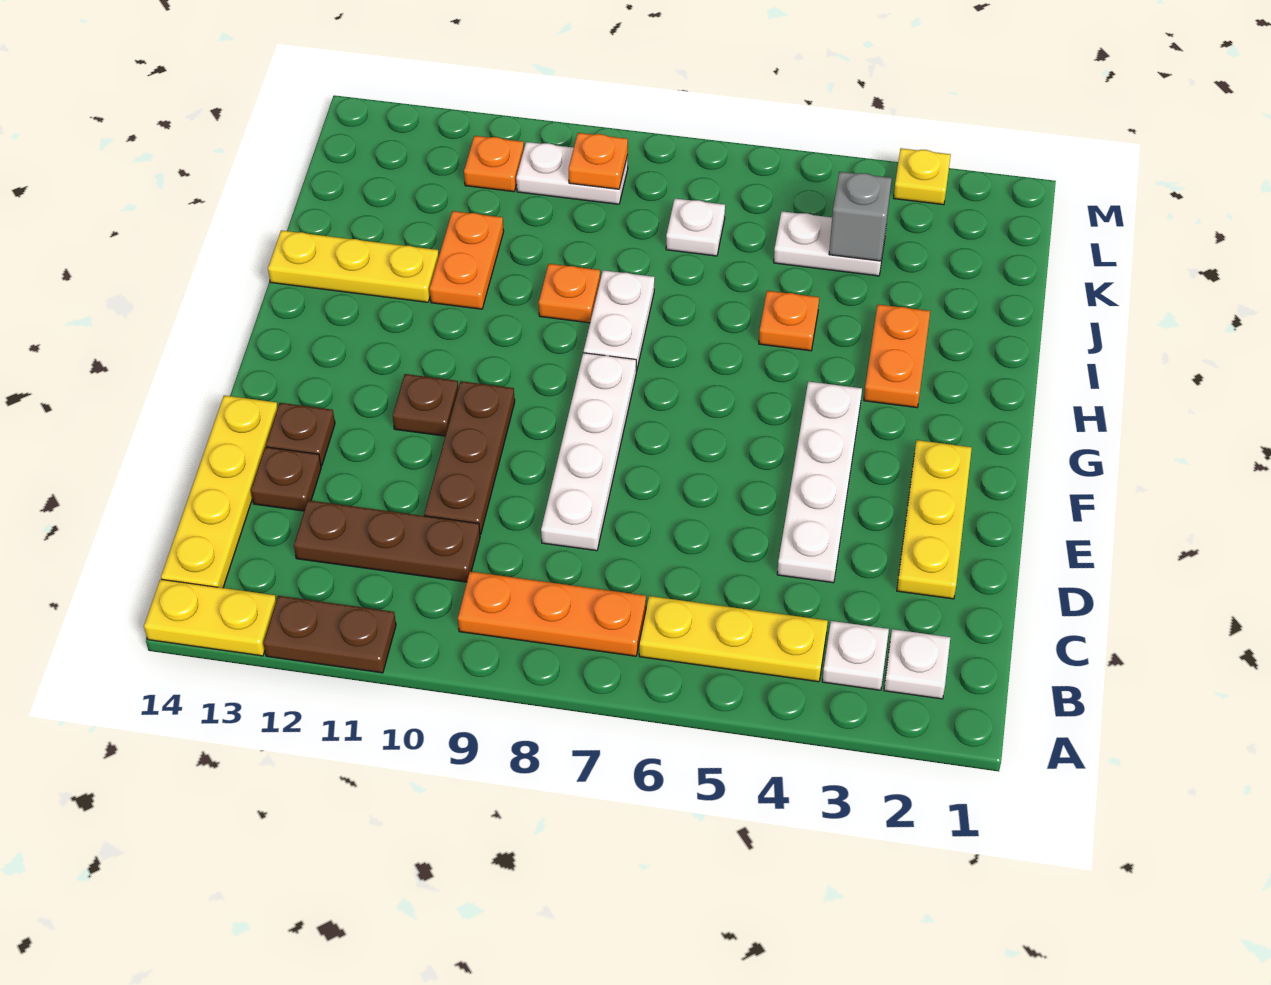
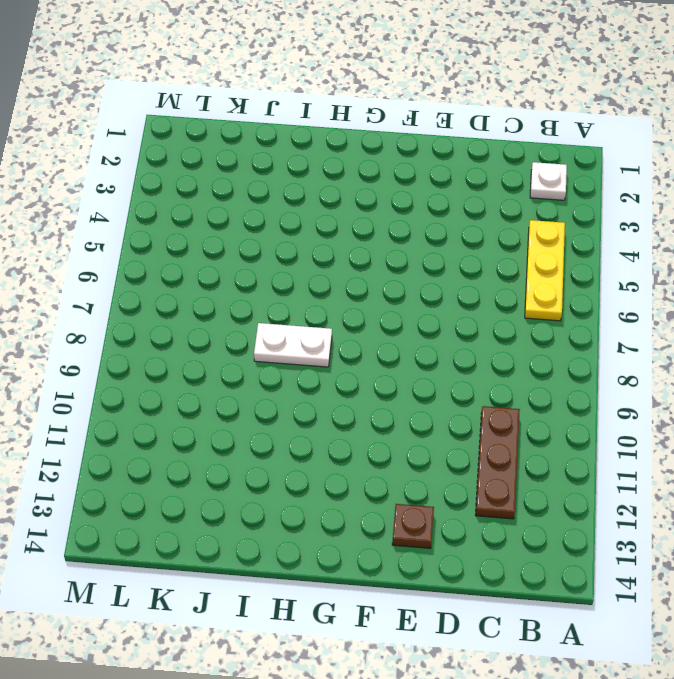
none -> brown plate A11:A12 level 1
none -> yellow plate A13:A14 level 1
none -> white plate B3 level 1

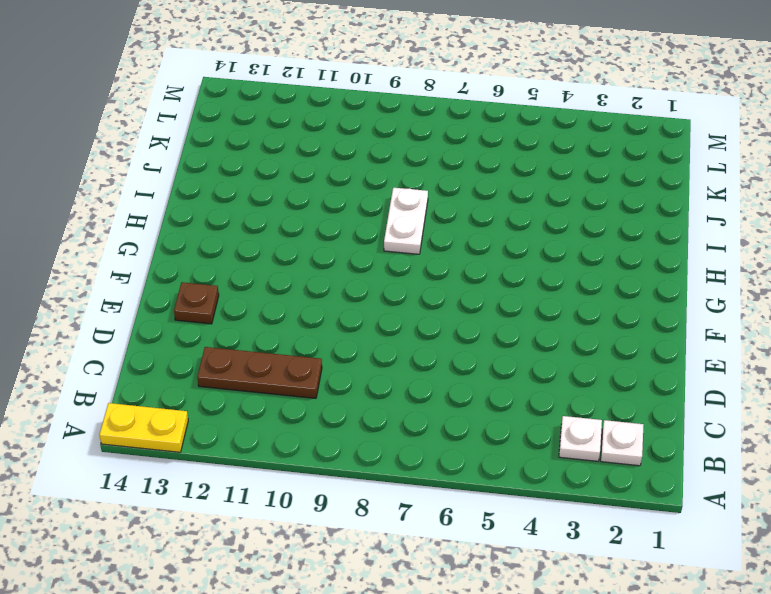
none -> brown plate A11:A12 level 1
none -> yellow plate B4:B6 level 1
none -> orange plate B7:B9 level 1

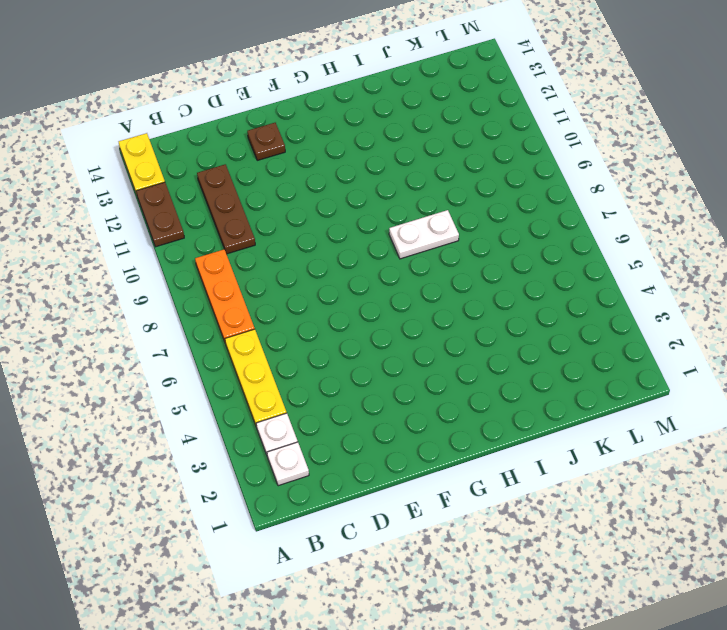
none -> yellow plate B14:E14 level 1
none -> yellow plate D2:F2 level 1
none -> white plate D4:G4 level 1

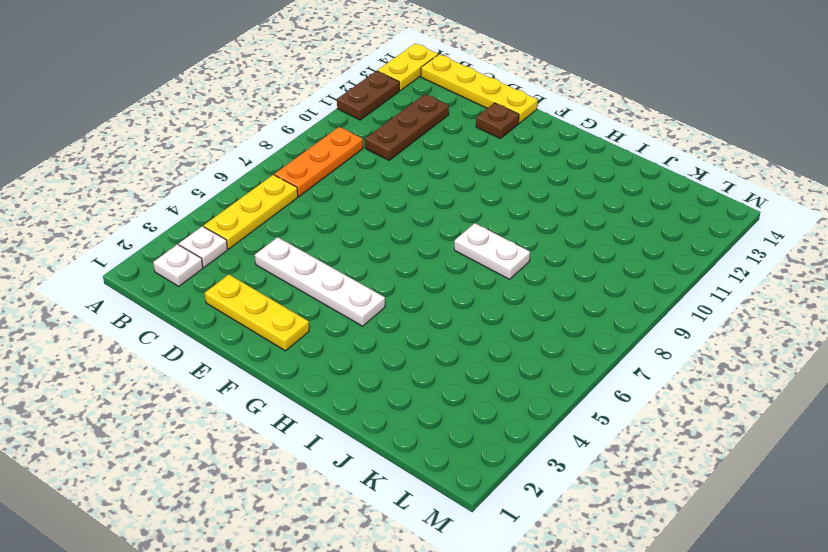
none -> white plate D8:G8 level 1
none -> brown plate D10:F10 level 1
none -> brown plate D13 level 1

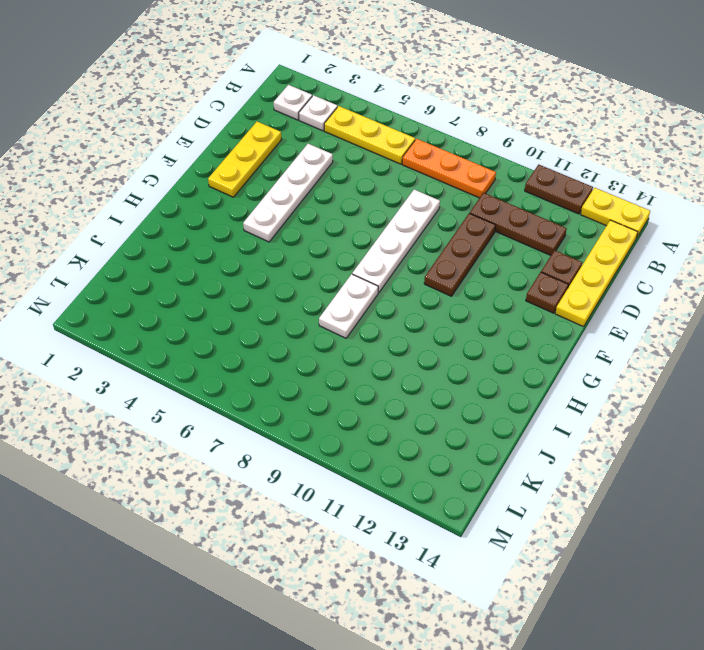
none -> brown plate F11 level 1
none -> orange plate H3:I3 level 1
none -> orange plate I5 level 1

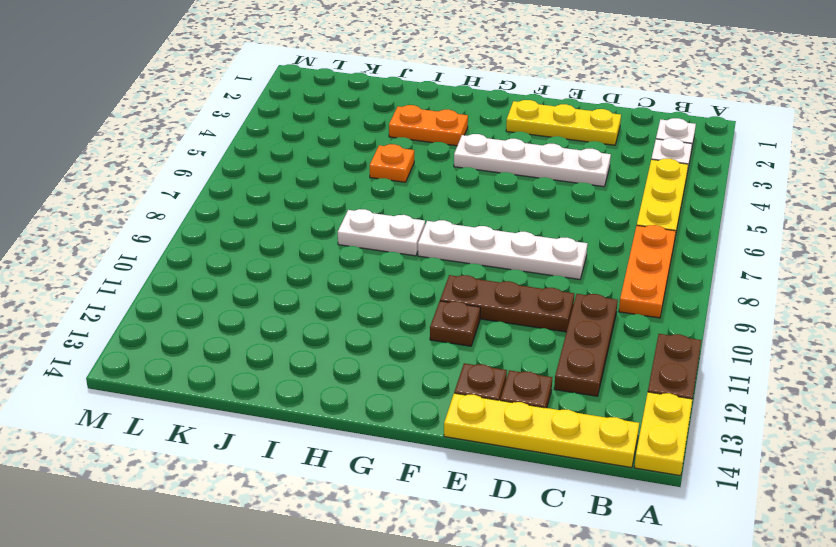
none -> orange plate I9 level 1
none -> orange plate I11:J11 level 1
none -> yellow plate I12:I14 level 1

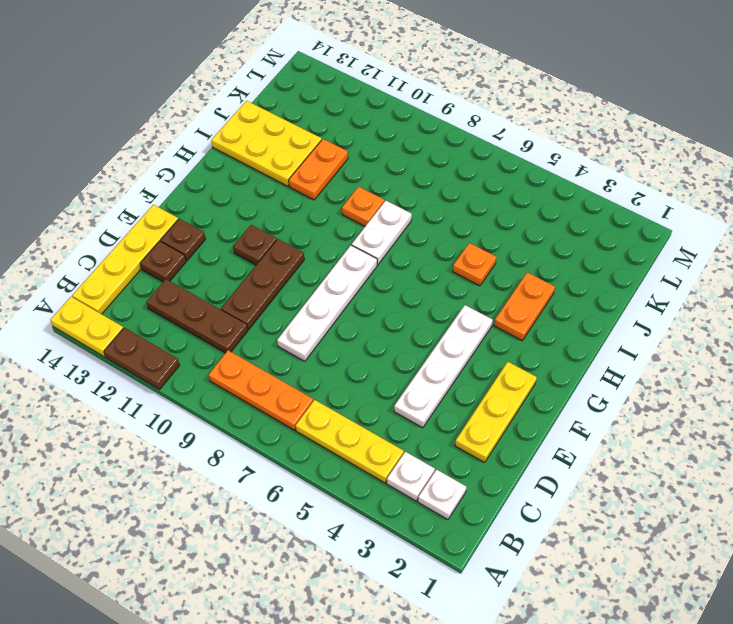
yellow plate I12:J14 level 1 -> yellow plate I12:I14 level 1
none -> white plate K4:K5 level 1
none -> white plate K7 level 1
none -> white plate L9:L10 level 1

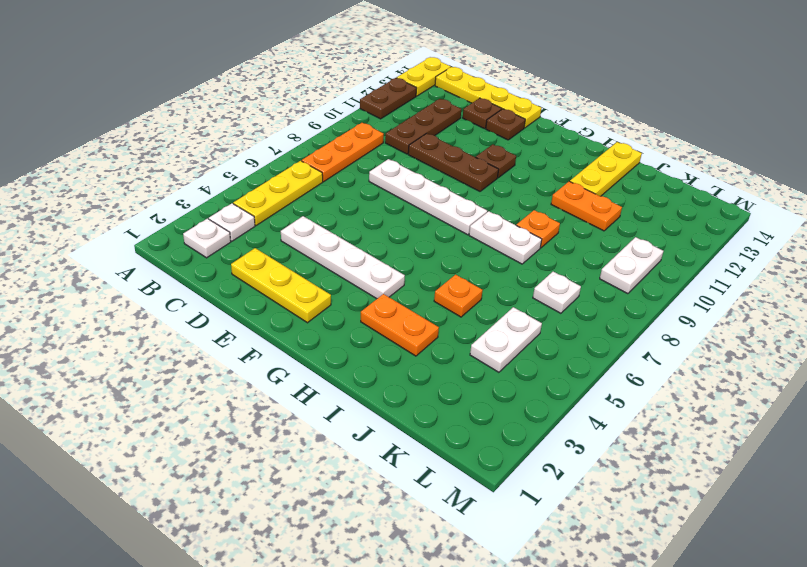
none -> orange plate L11 level 1
none -> yellow plate M3 level 1
none -> grey brick K4 level 2

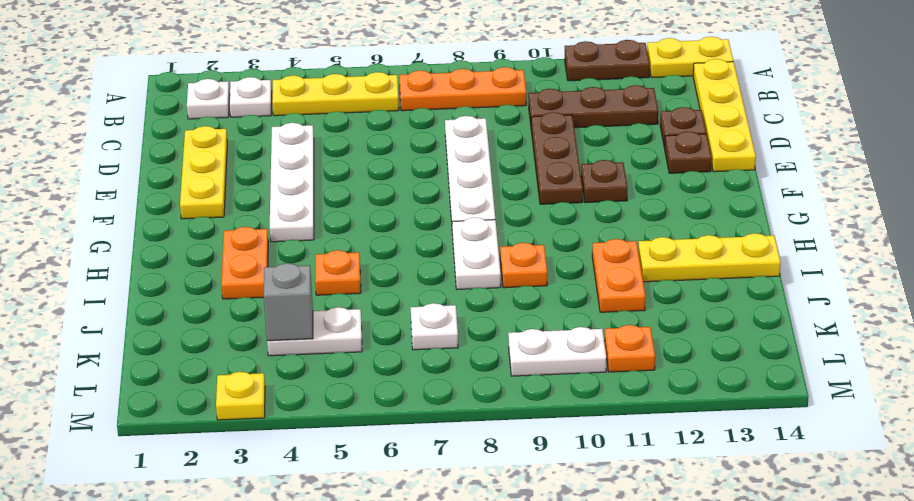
none -> orange plate L9 level 2

